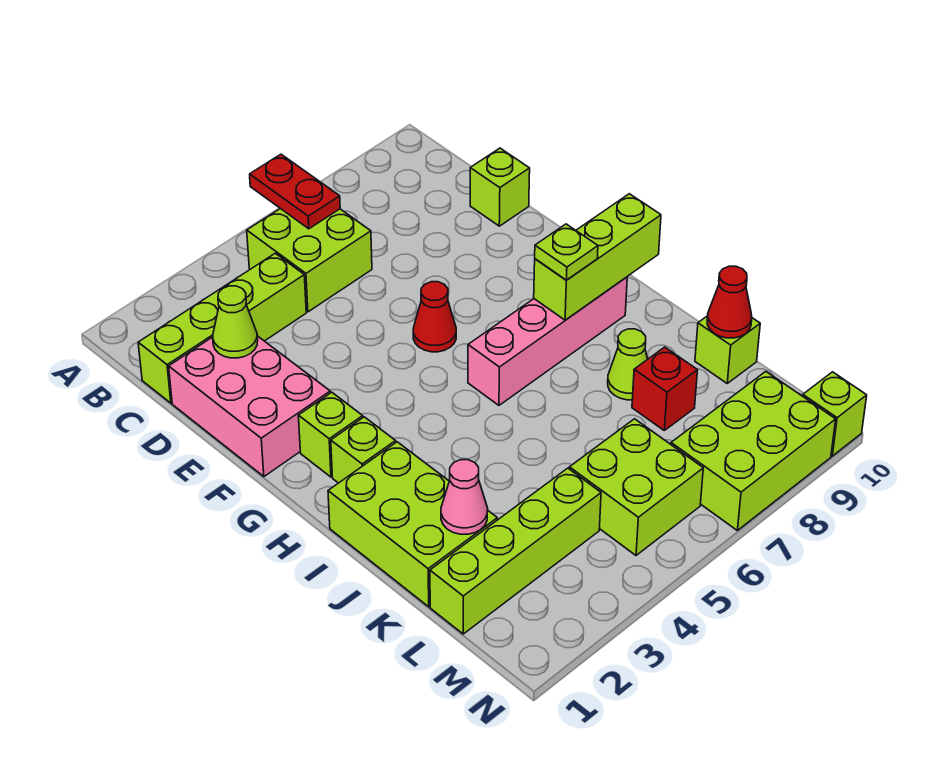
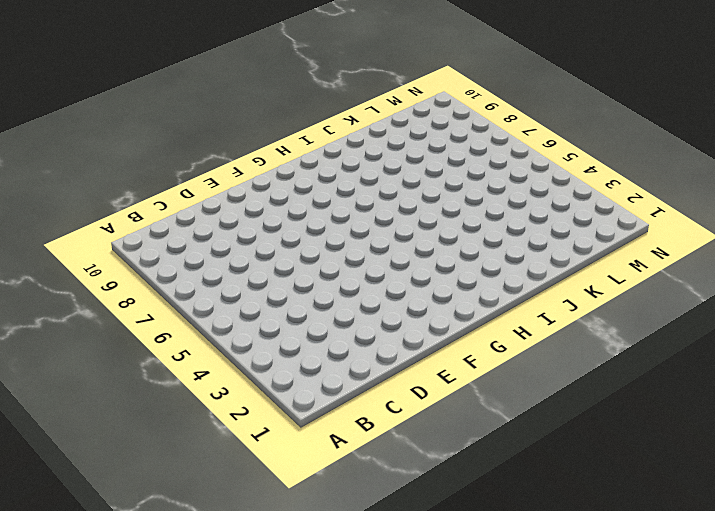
none -> lime brick B5:C6 level 1
none -> lime brick C1:C4 level 1
none -> pink brick D1:F2 level 1

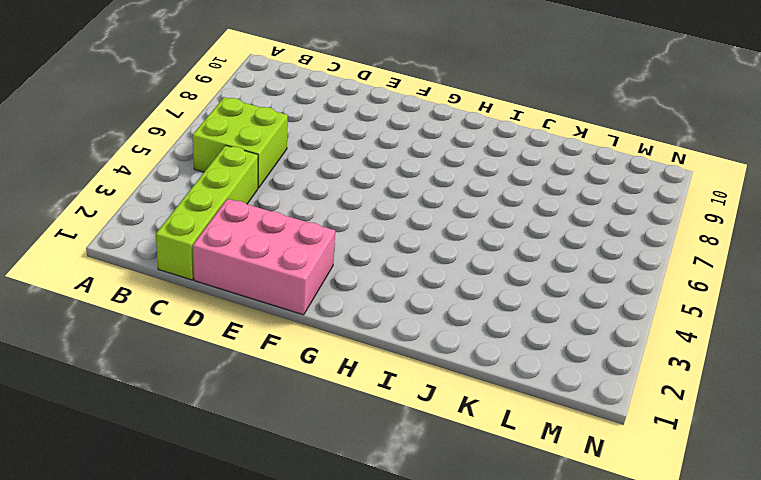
none -> lime brick D10 level 1
none -> red cone F6 level 1
none -> lime brick G2 level 1

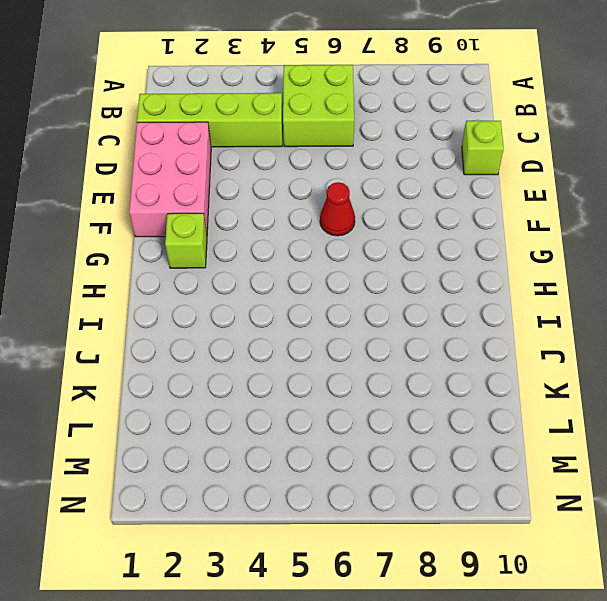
none -> lime brick H2 level 1
none -> pink brick H6:H9 level 1
none -> lime brick I1:K2 level 1

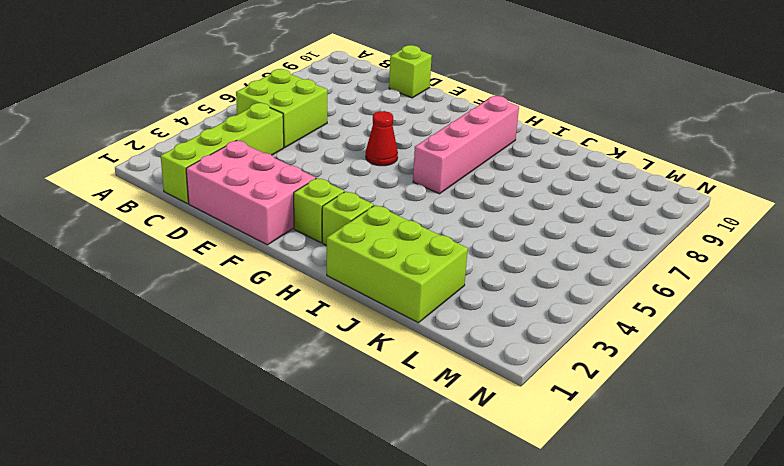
none -> lime cone J8 level 1
none -> red brick K8 level 1
none -> lime brick K10 level 1

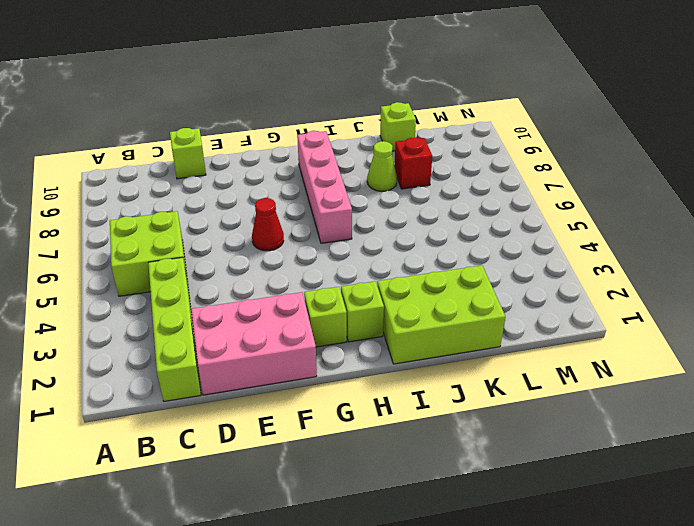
none -> lime brick L1:L4 level 1
none -> lime brick L5:M6 level 1
none -> lime brick M7:N9 level 1

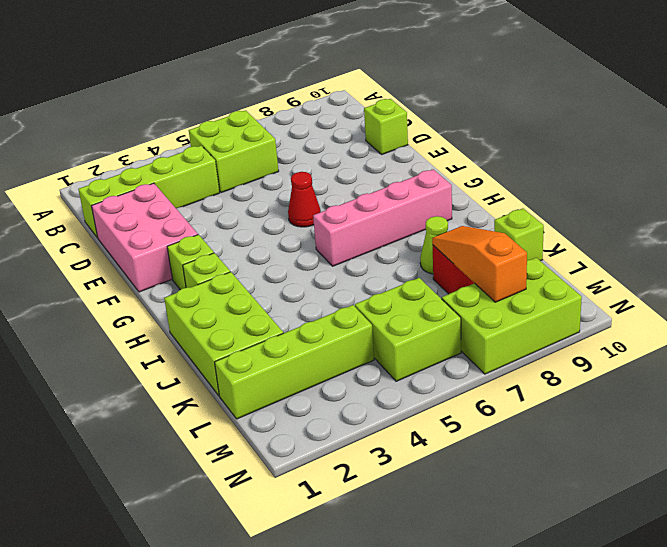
orange slope K8:M8 level 2 top M -> none
none -> lime brick N10 level 1
none -> red plate A6:B6 level 2
none -> lime cone D2 level 2

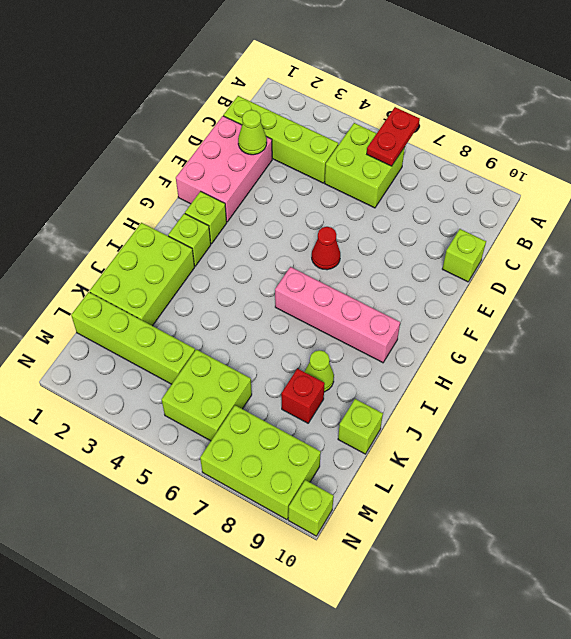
none -> lime brick H8:H10 level 2
none -> pink cone K2 level 2
none -> red cone K10 level 2

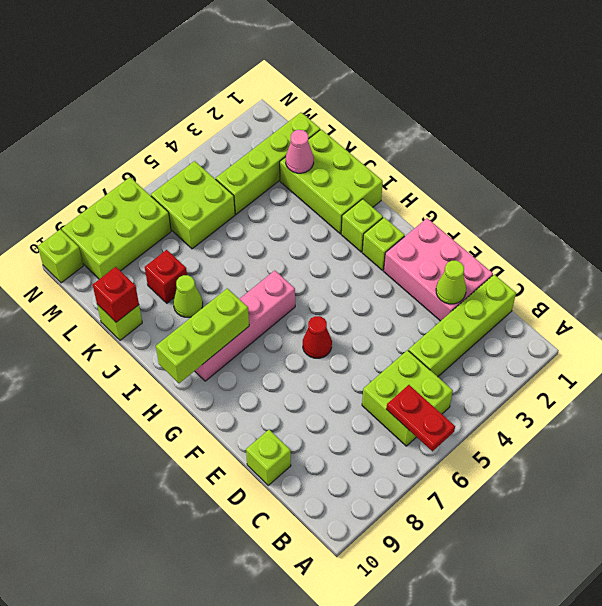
red brick K10 level 2 -> red cone K10 level 2
none -> lime plate H8 level 3

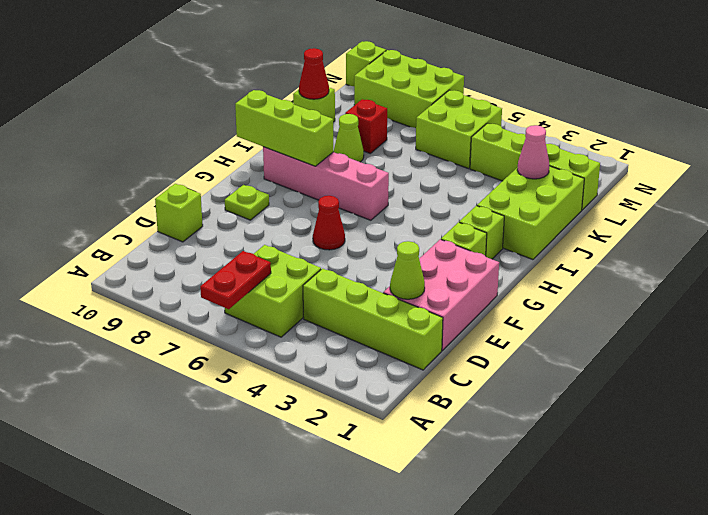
lime plate F9 level 1 -> lime plate H8 level 3

